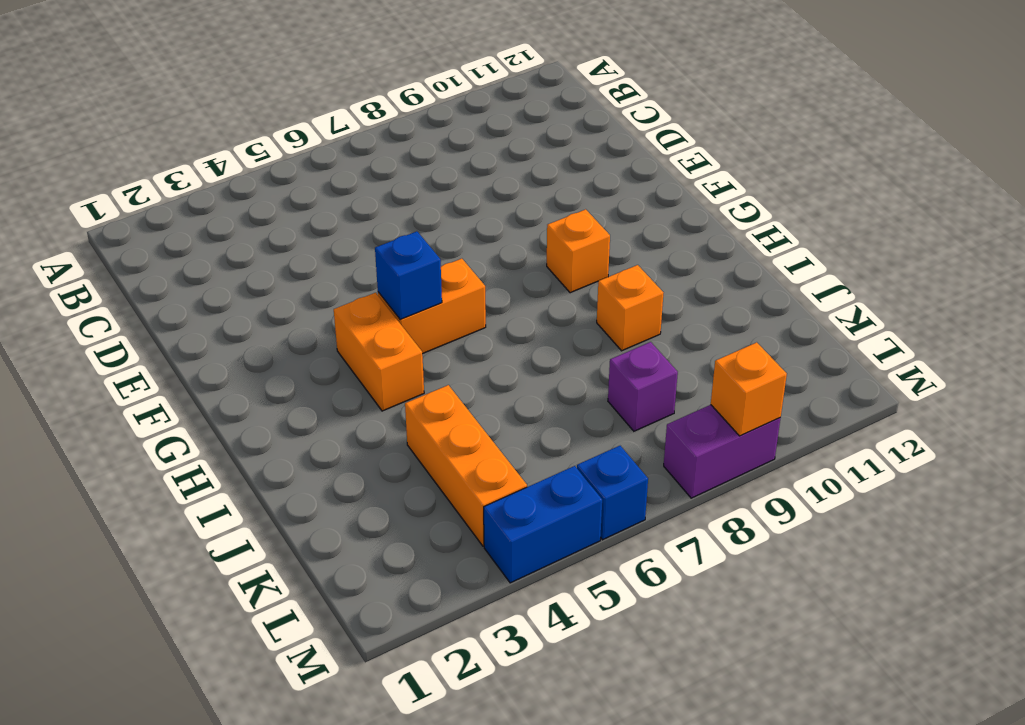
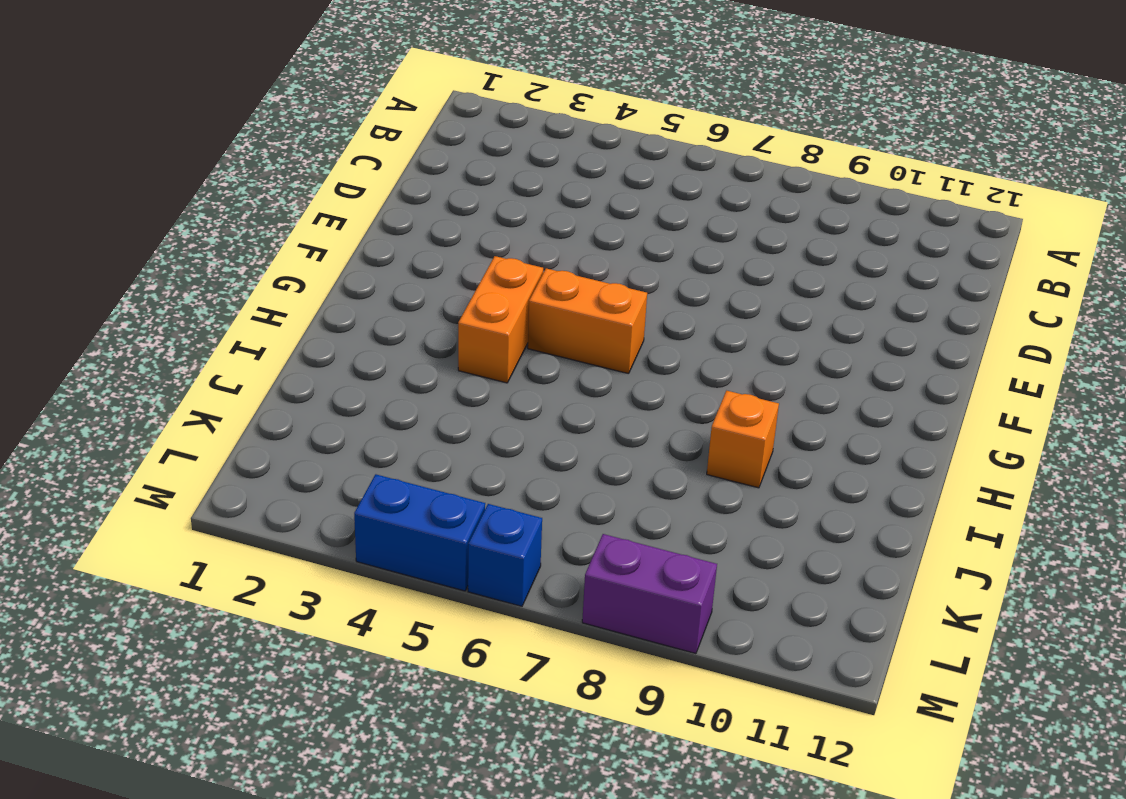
none -> orange brick G9 level 1
none -> orange brick J4:L4 level 1

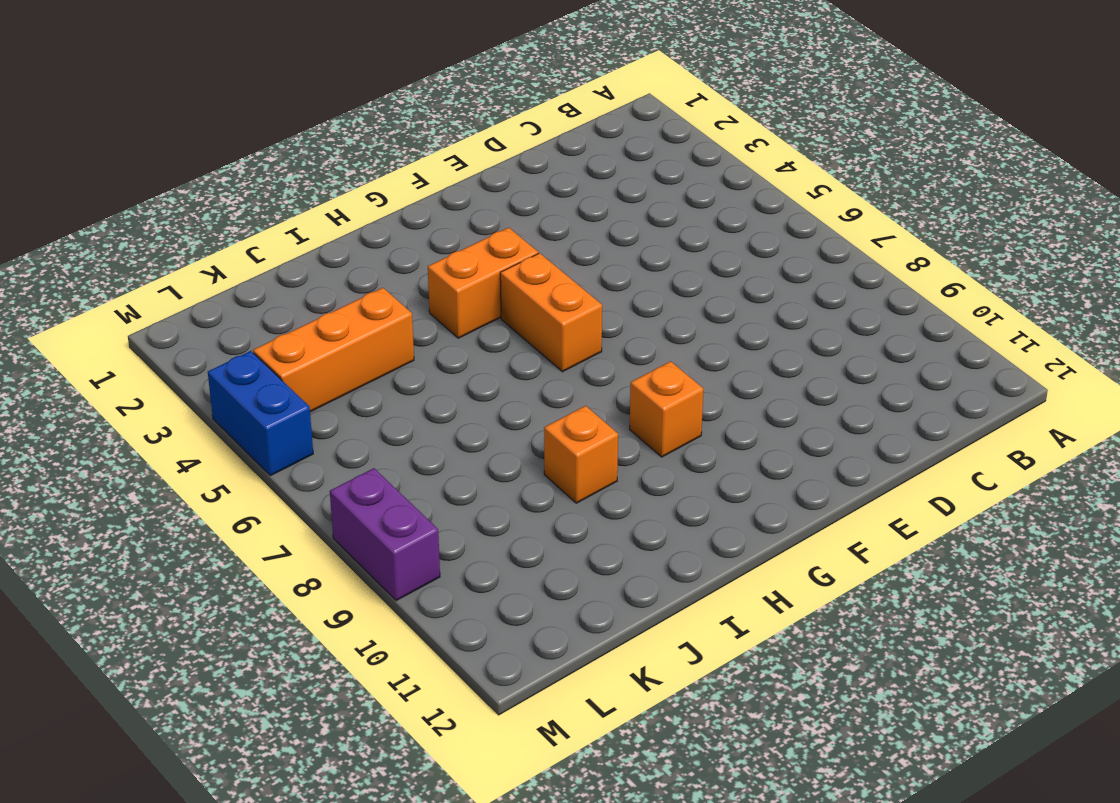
none -> purple brick K8 level 1
none -> blue brick M6 level 1

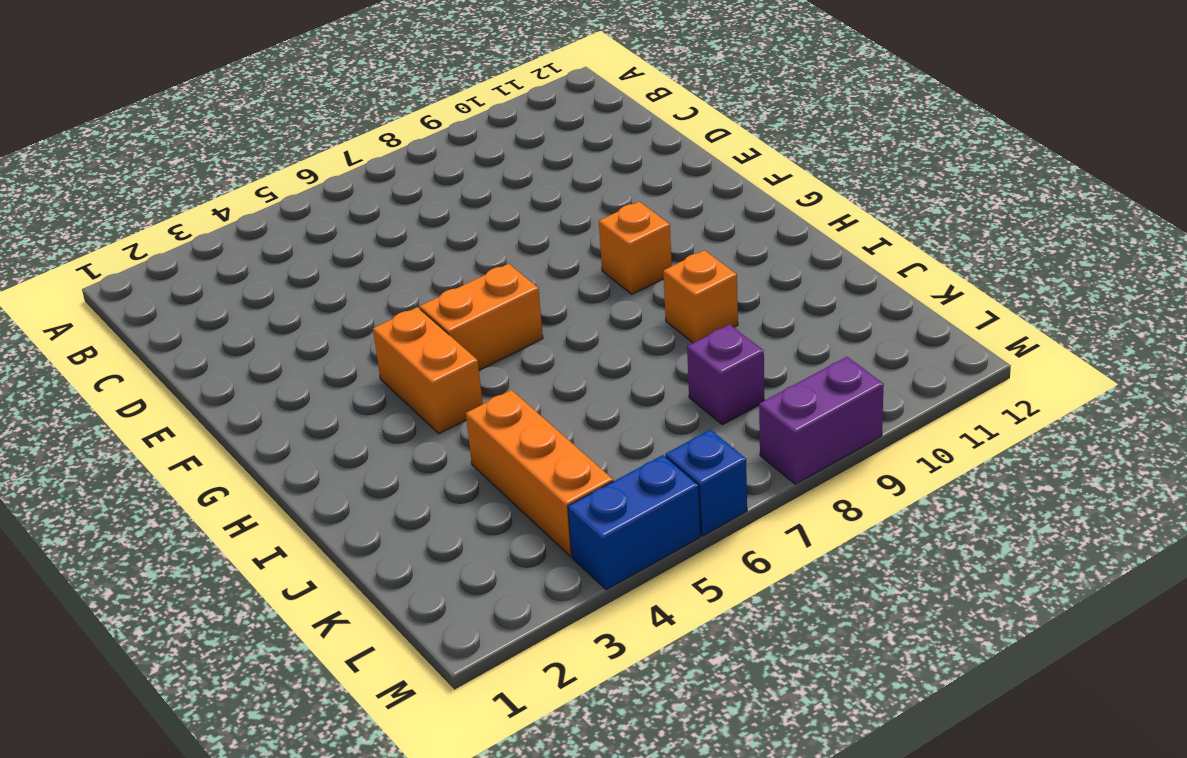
none -> blue brick G5 level 2
none -> orange brick M9 level 2

